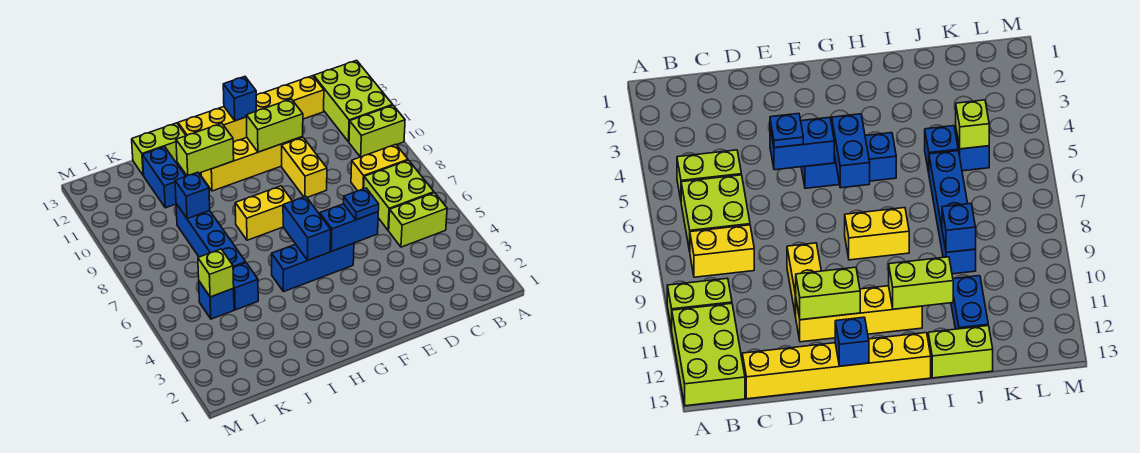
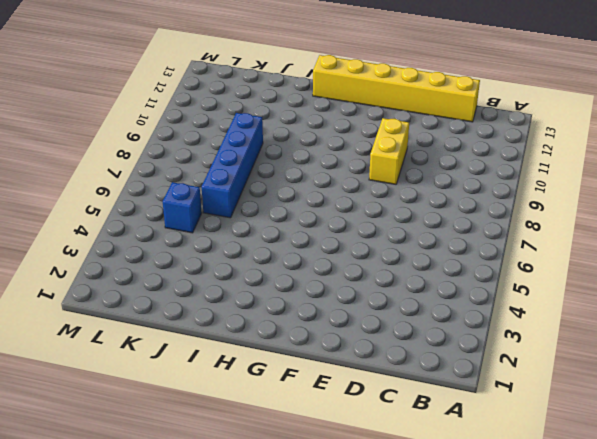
none -> lime brick A10:B10 level 1
none -> lime brick A11:B13 level 1
none -> lime brick B5:C5 level 1

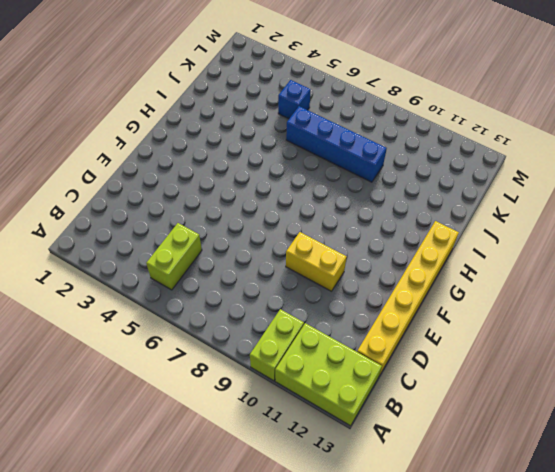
none -> lime brick B6:C7 level 1
none -> yellow brick B8:C8 level 1
none -> yellow brick E11:H11 level 1

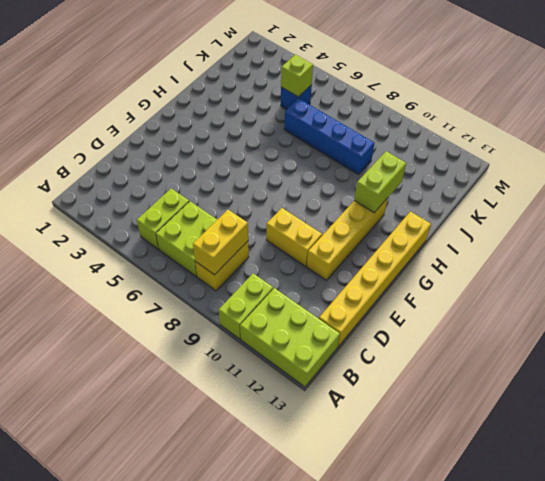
yellow brick B8:C8 level 2 -> yellow brick G8:H8 level 1
none -> blue brick F5:H5 level 1
none -> lime brick I13:J13 level 1
none -> blue brick J5 level 1

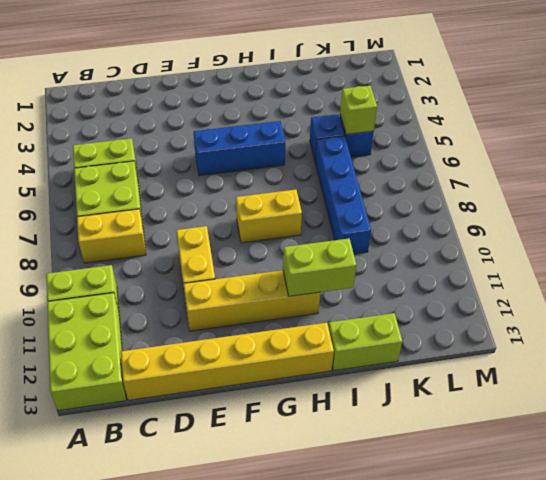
none -> blue brick J11:J12 level 1
none -> blue brick E5:F5 level 2
none -> lime brick E11:F11 level 2

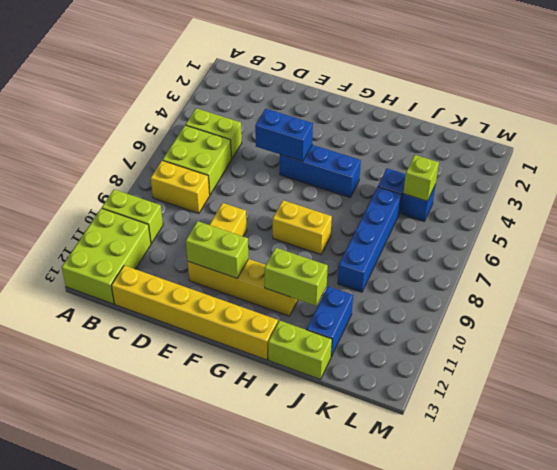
none -> blue brick F13 level 2
none -> blue brick G5:G6 level 2
none -> blue brick J9 level 2

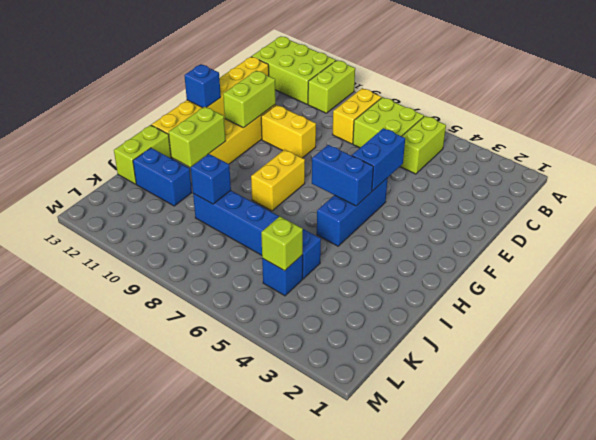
none -> blue plate E5 level 3

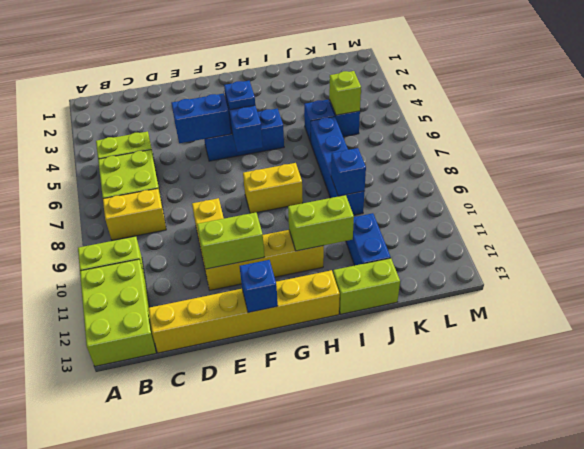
blue plate G5 level 3 -> blue plate E5 level 3

